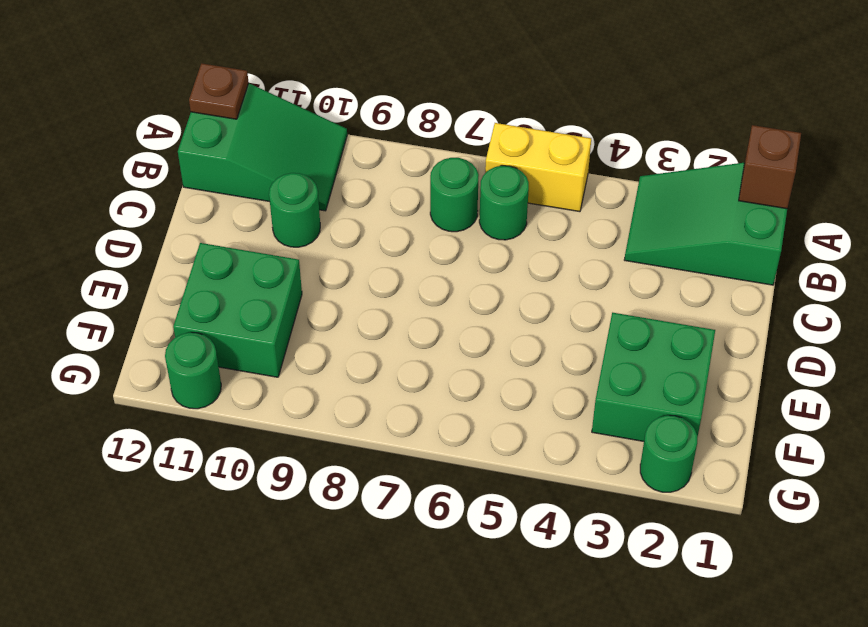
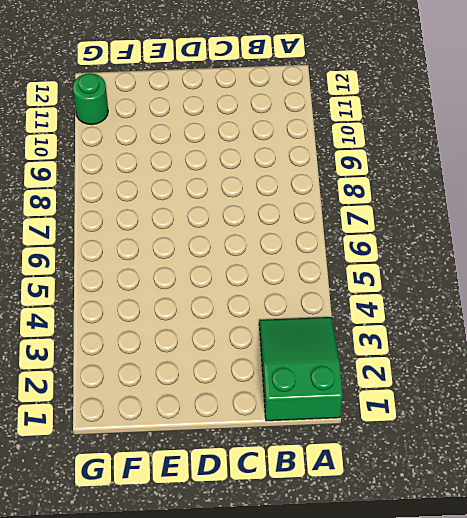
none -> yellow brick A5:A6 level 1
none -> green slope A10:B12 level 1 top 12
none -> green round brick B6 level 1

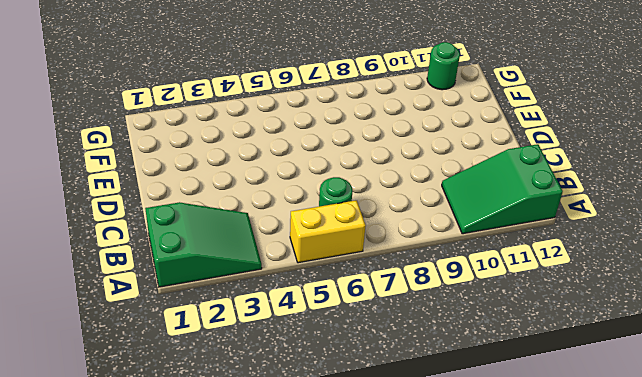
none -> green round brick B7 level 1
none -> green round brick C10 level 1
none -> green brick E2:F3 level 1

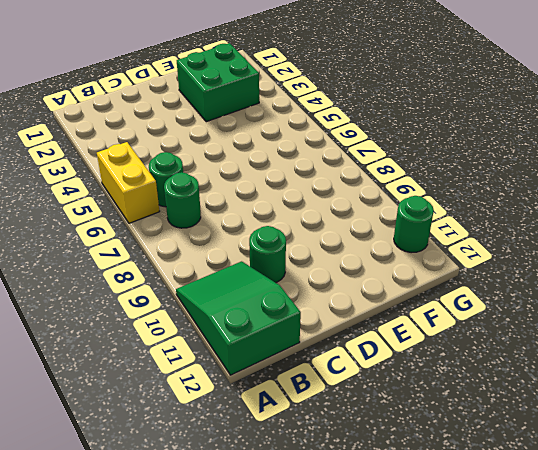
none -> green slope A1:B3 level 1 top 1
none -> green brick E10:F11 level 1
none -> green round brick G2 level 1

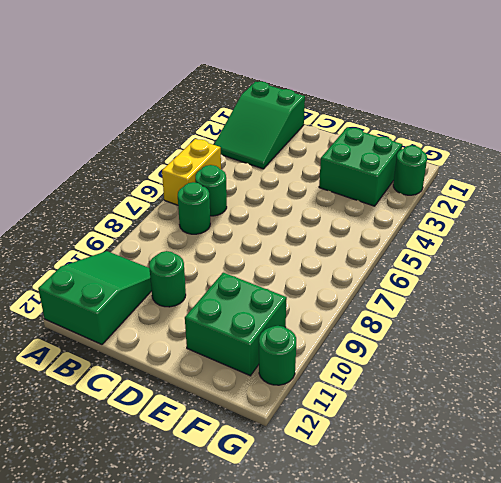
none -> brown brick A1 level 2
none -> brown plate A12 level 2

